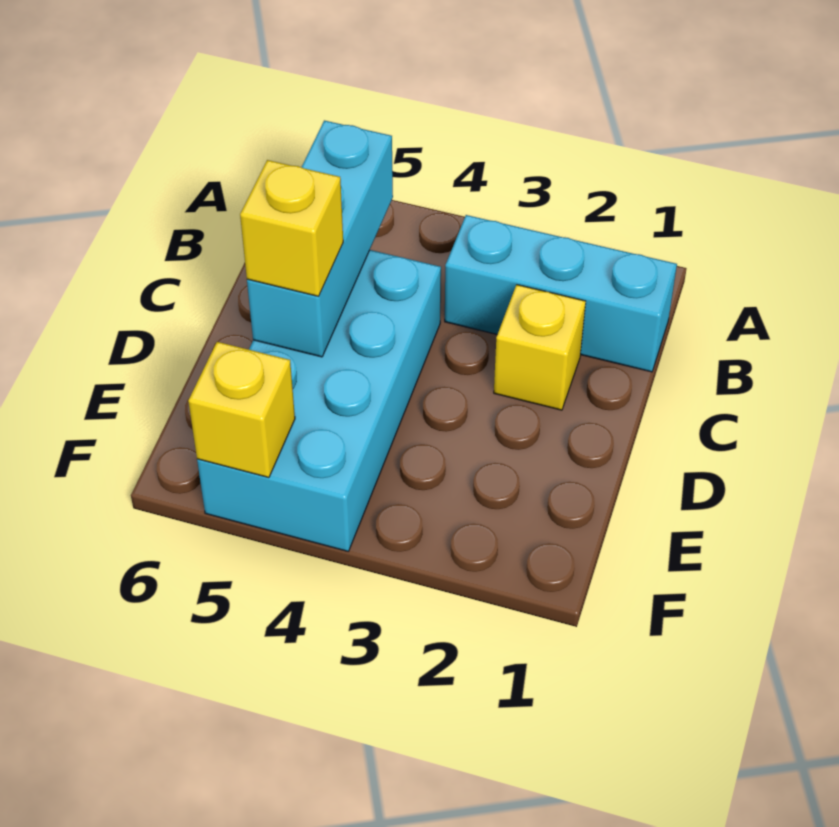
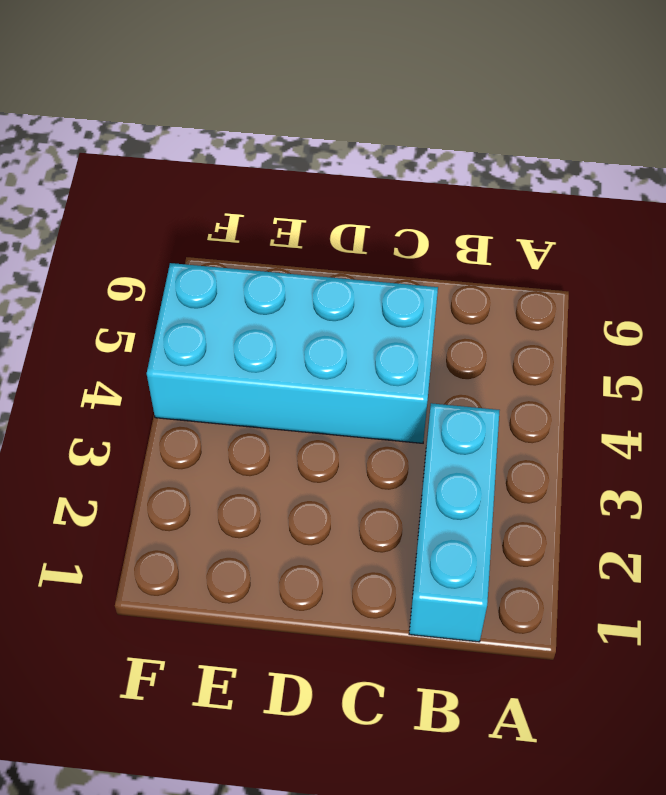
none -> yellow brick C2 level 1
none -> cyan brick B5:D5 level 2

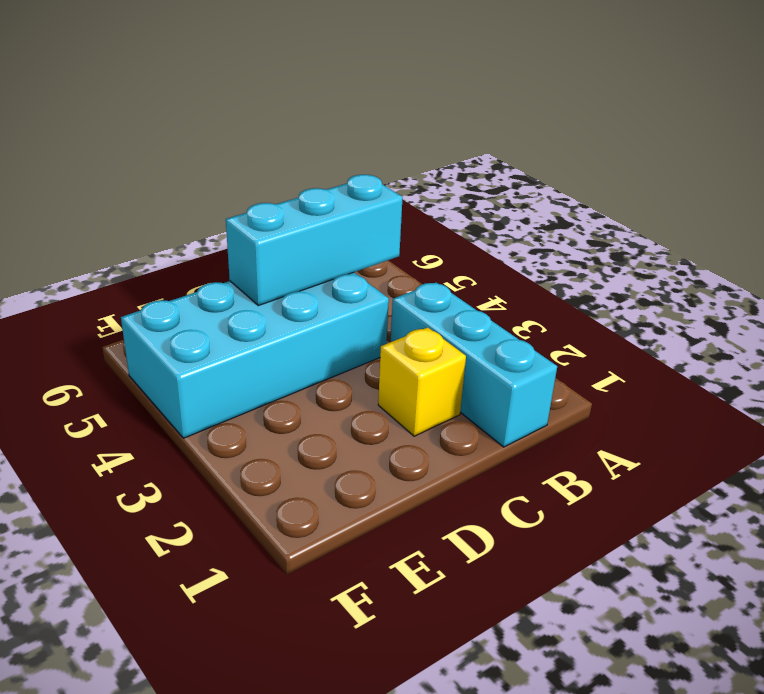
none -> yellow brick F5 level 2
none -> yellow brick D5 level 3

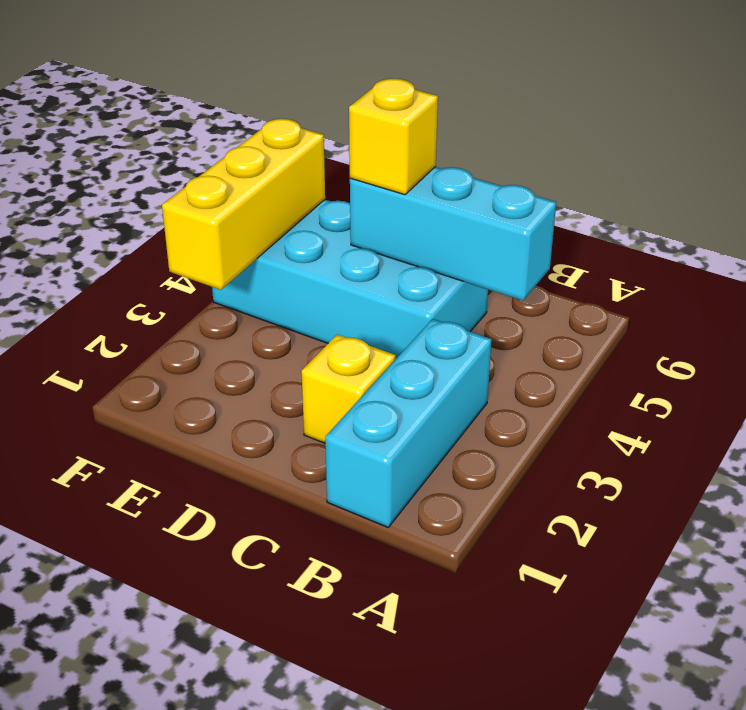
yellow brick F3:F5 level 2 -> yellow brick F5 level 2

